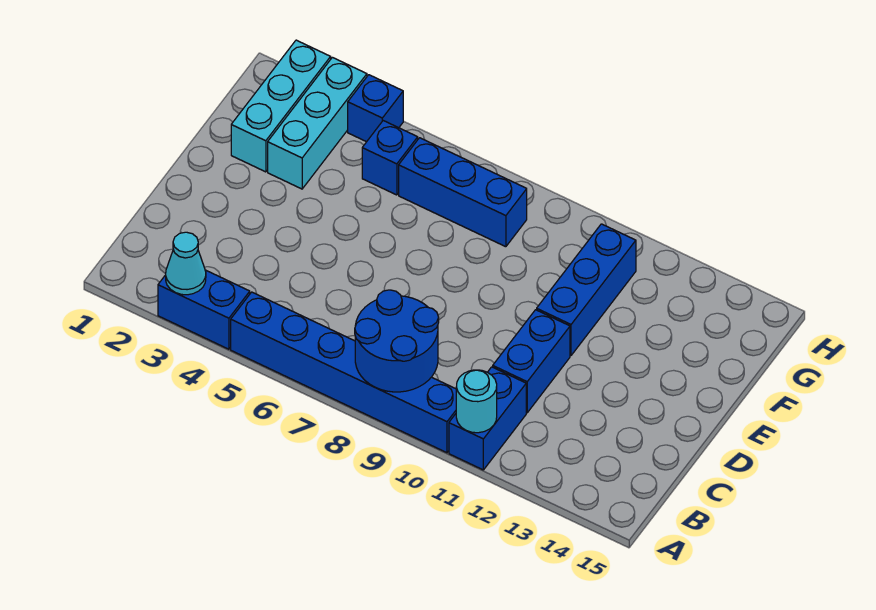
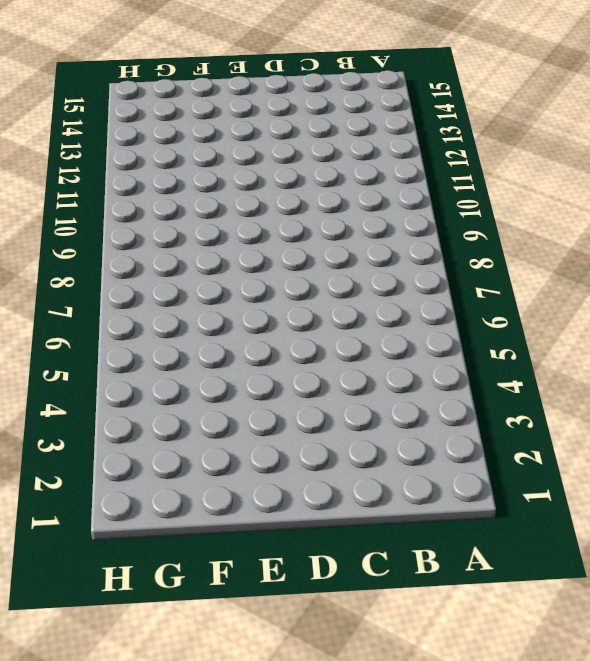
none -> blue brick A3:A4 level 1
none -> blue brick A5:A10 level 1
none -> blue brick A11:B11 level 1

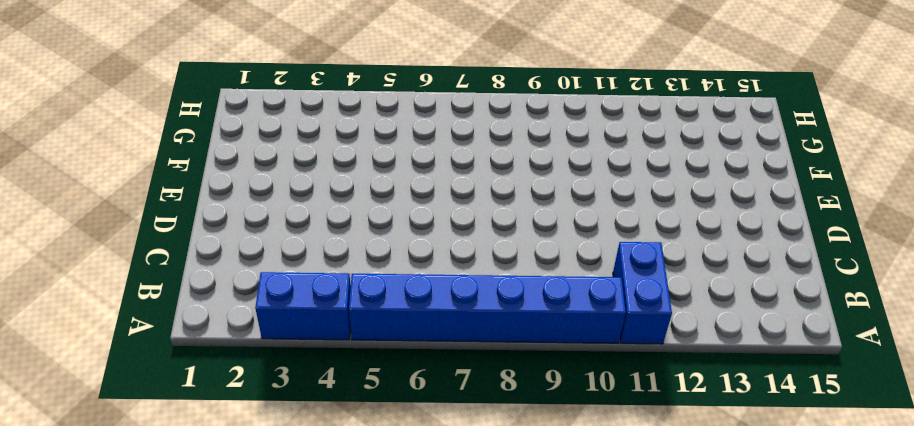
none -> blue brick C11:D11 level 1
none -> blue brick E11:G11 level 1
none -> cyan brick F2:H2 level 1

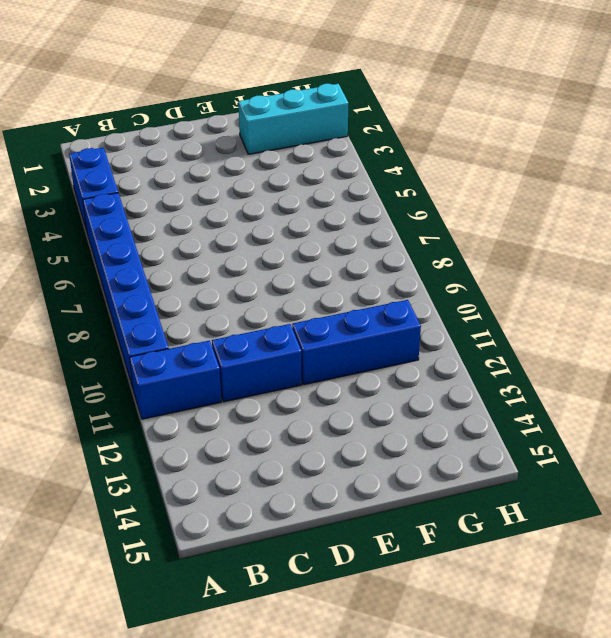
none -> cyan brick F3:H3 level 1
none -> blue brick G5 level 1
none -> blue brick G6:G8 level 1

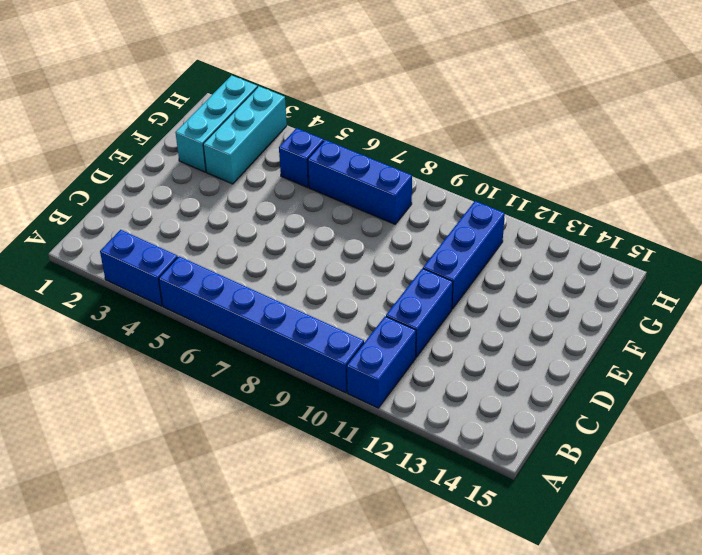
none -> blue brick H4 level 1
none -> cyan cone A3 level 2
none -> blue round brick A8:B9 level 2

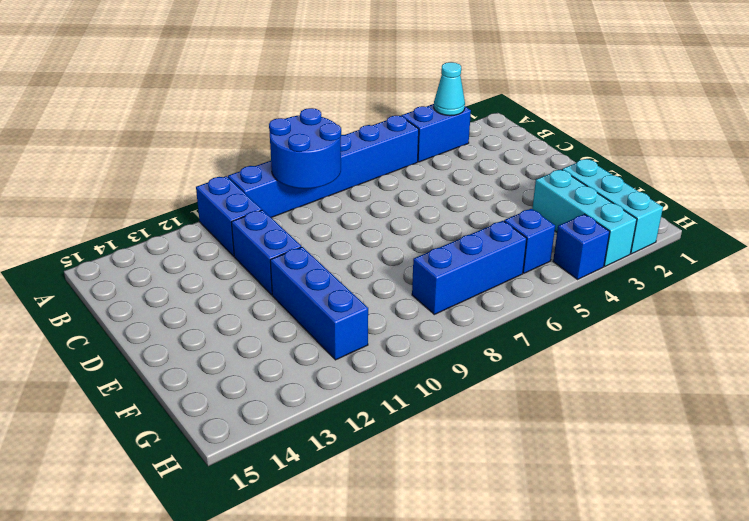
none -> cyan round brick A11 level 2

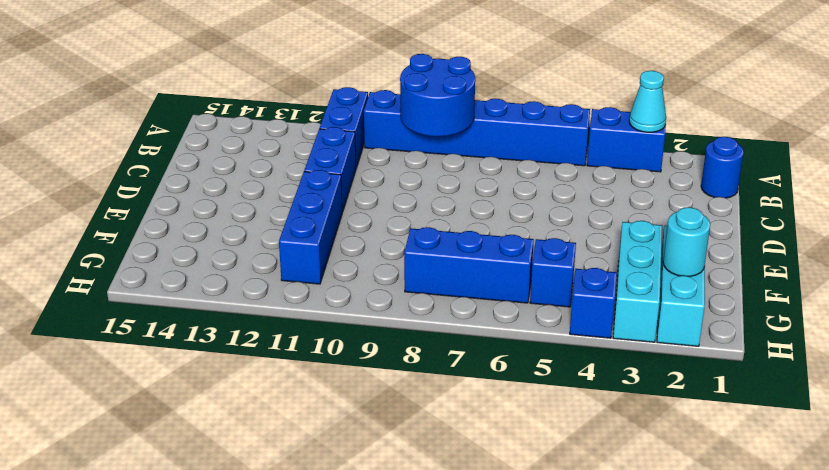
blue round brick B1 level 1 -> none
cyan round brick G2 level 2 -> cyan round brick A11 level 2

